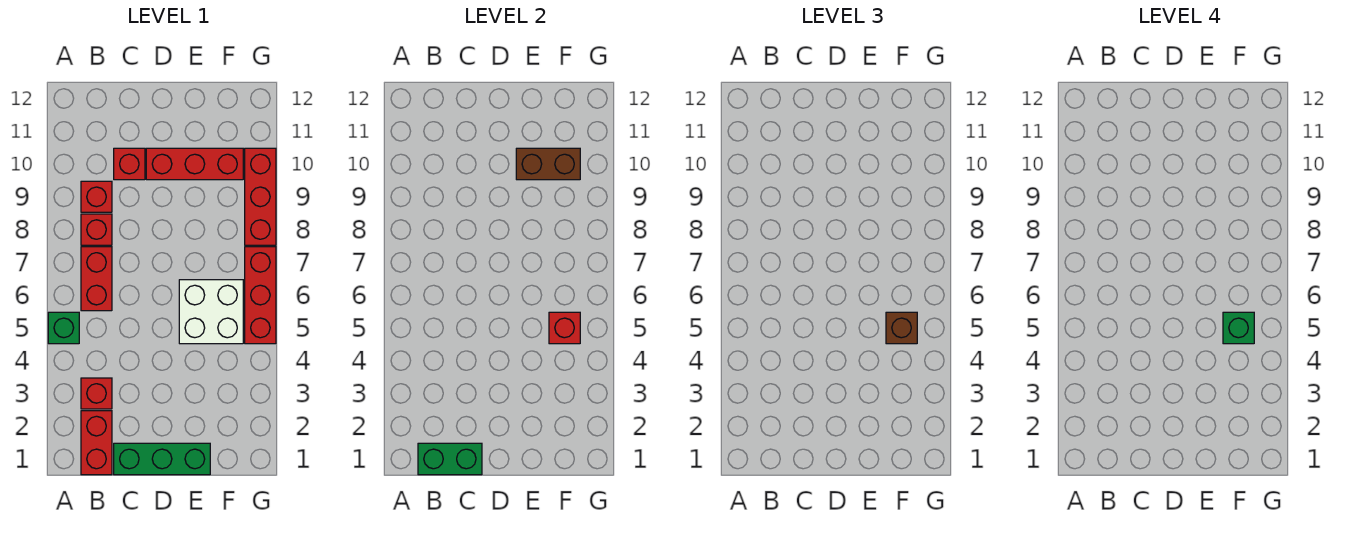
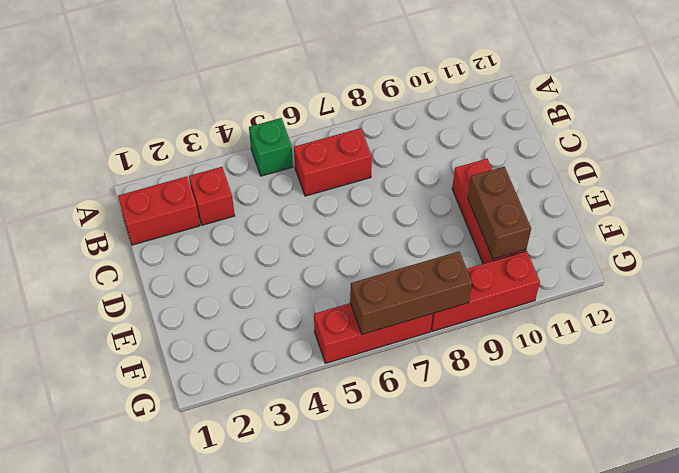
brown brick G6:G8 level 2 -> none
none -> red brick B8 level 1
none -> red brick B9 level 1
none -> green brick C1:E1 level 1

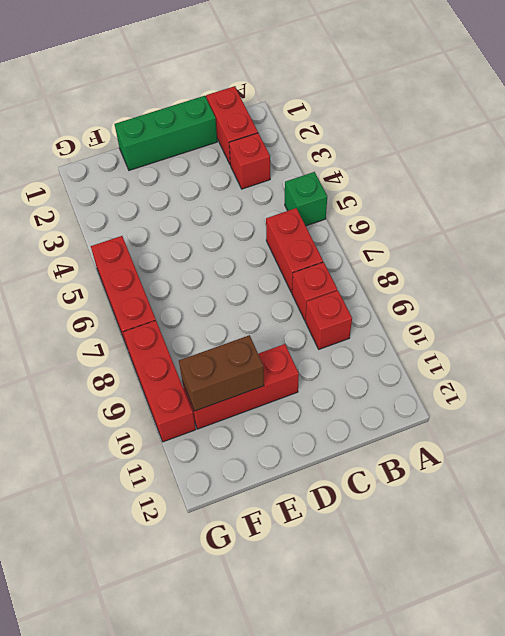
none -> red brick C10 level 1
none -> white brick E5:F6 level 1
none -> green brick B1:C1 level 2

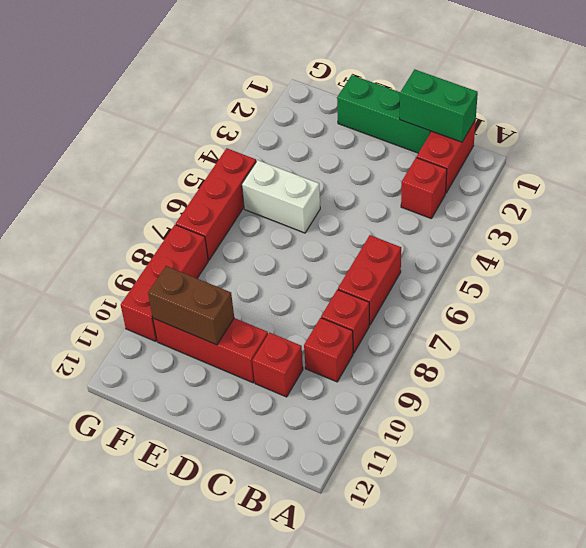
white brick E5:F5 level 1 -> white brick E5:F6 level 1
none -> green brick A5 level 1
none -> red brick F5 level 2
none -> brown brick F5 level 3

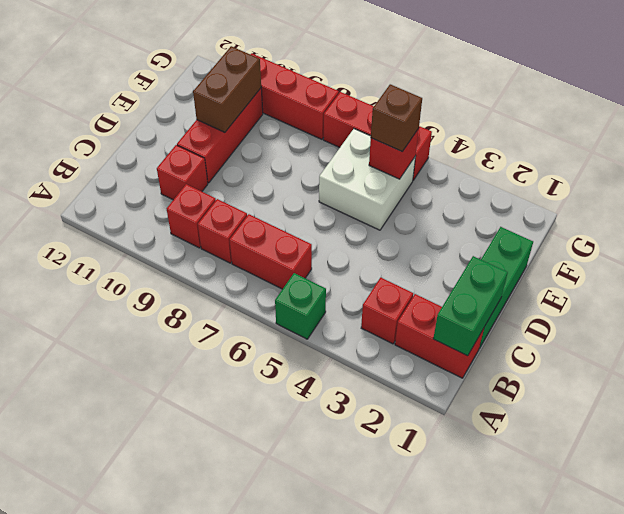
none -> green brick F5 level 4

